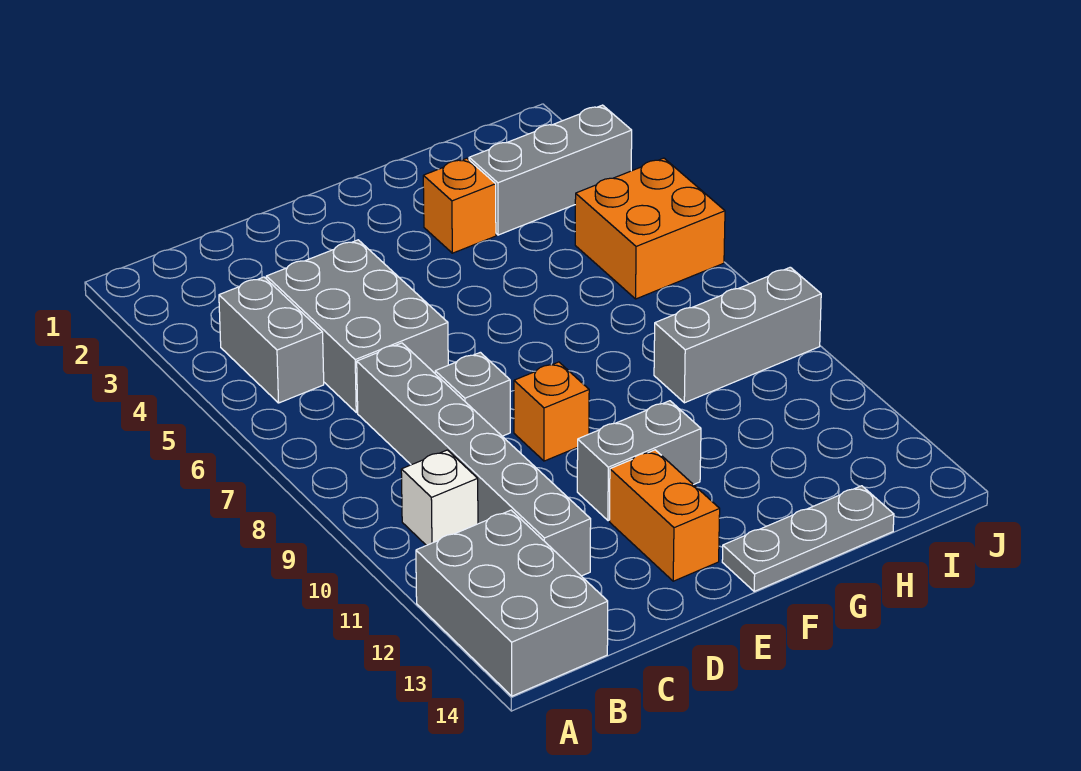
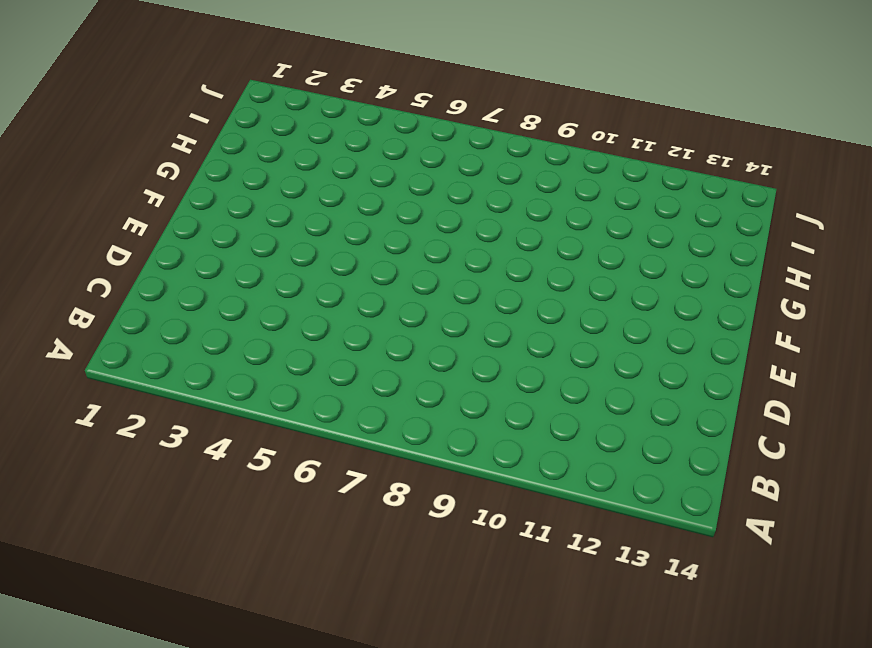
none -> grey brick A12:B14 level 1
none -> grey brick B4:B5 level 1
none -> white brick B10 level 1

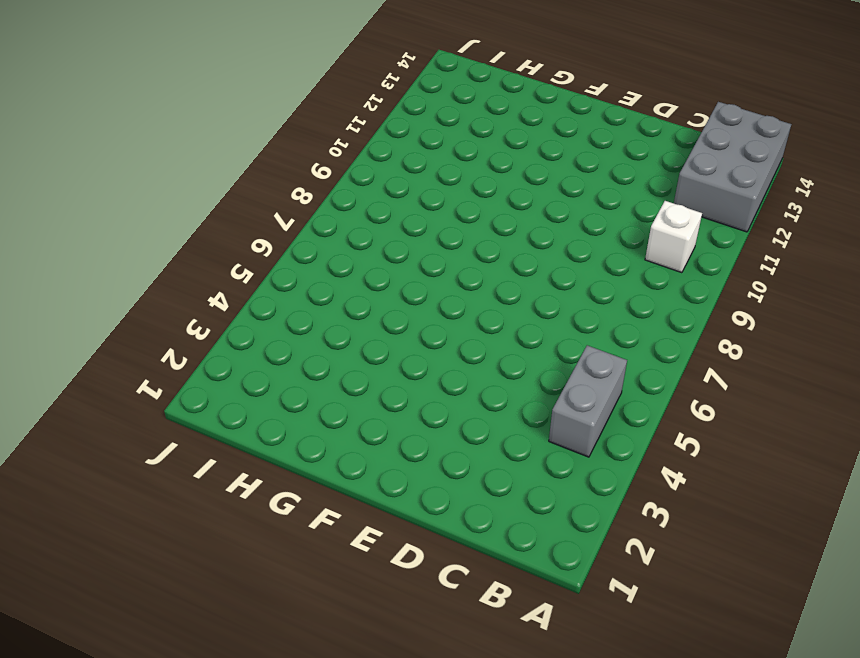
none -> grey brick C4:D6 level 1
none -> grey brick C7:C12 level 1
none -> grey brick D8 level 1

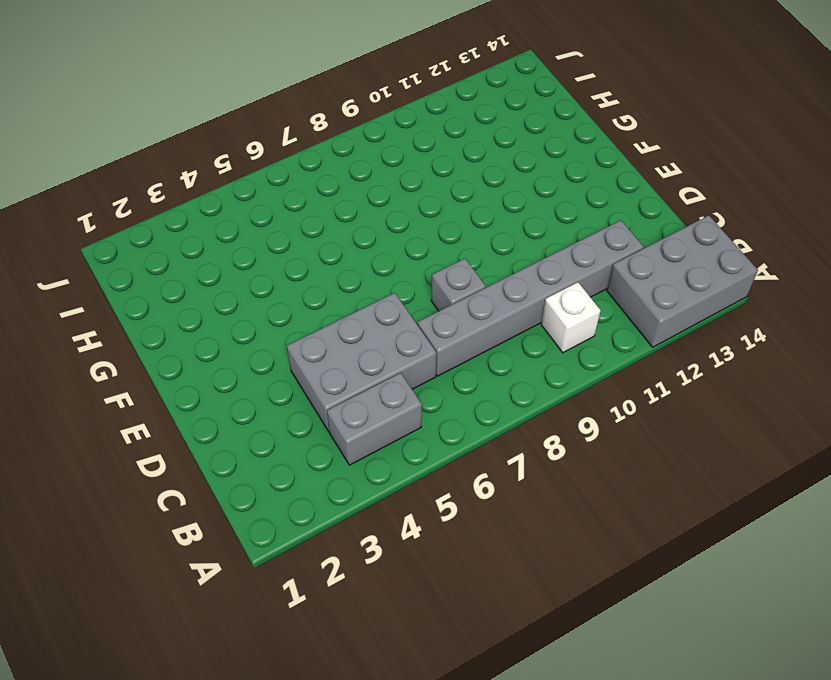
none -> orange brick E9 level 1
none -> grey brick E11:F11 level 1
none -> orange brick E12:E13 level 1

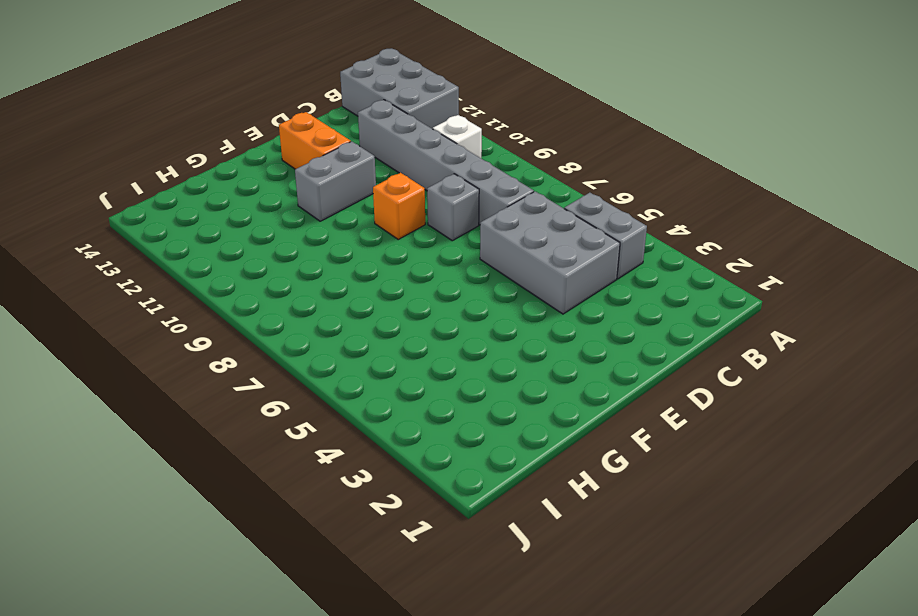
none -> grey plate F14:H14 level 1
none -> orange brick G3 level 1
none -> grey brick H3:J3 level 1

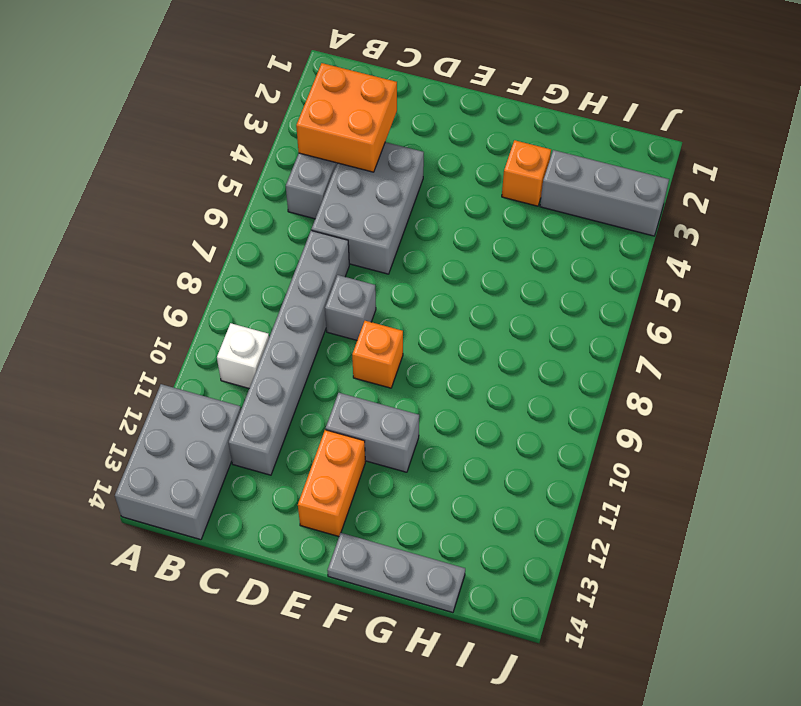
orange brick B3:C4 level 2 -> orange brick I5:J6 level 1
none -> grey brick H9:J9 level 1

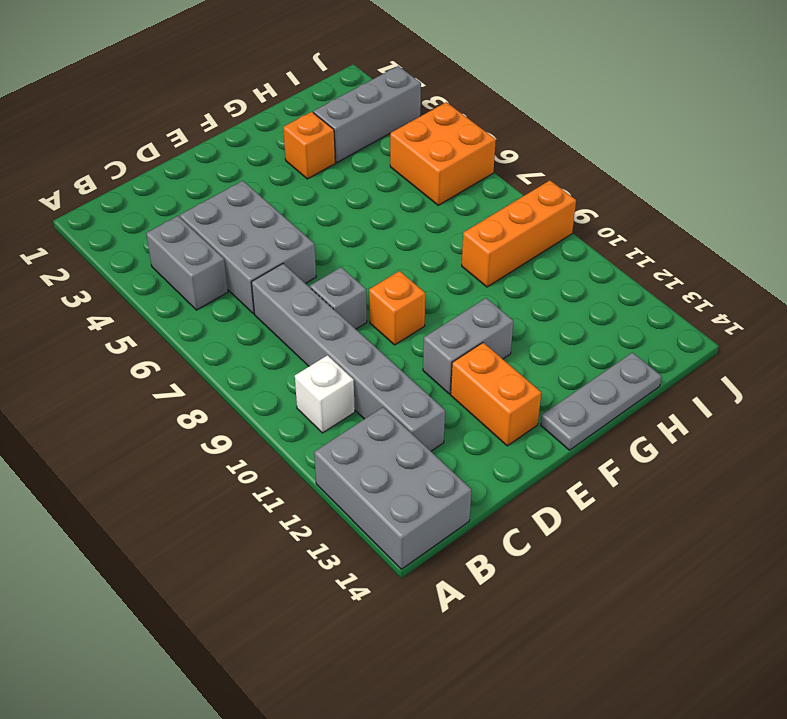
orange brick H9:J9 level 1 -> grey brick H9:J9 level 1

